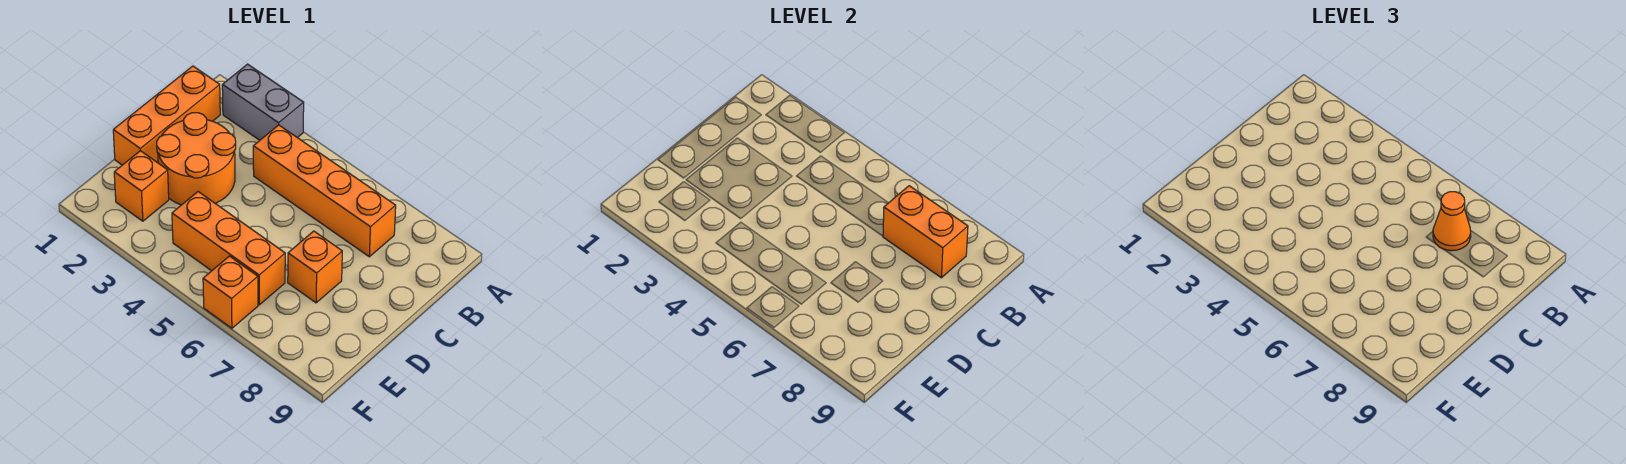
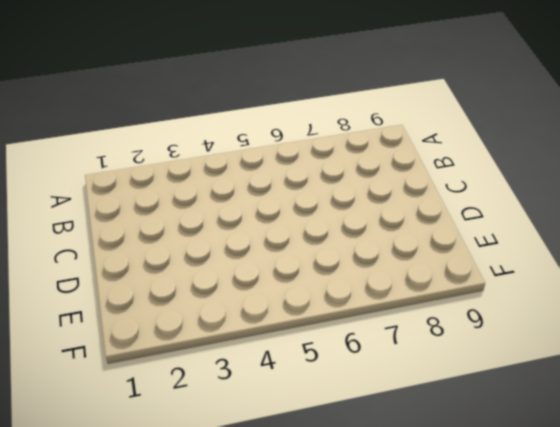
none -> grey brick A2:A3 level 1
none -> orange brick B1:D1 level 1

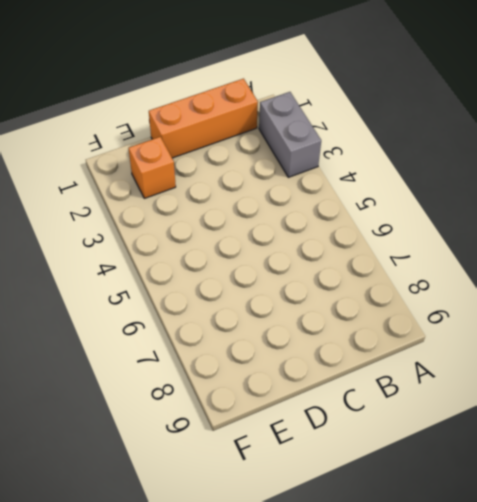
none -> orange brick B4:B7 level 1
none -> orange round brick C2:D3 level 1

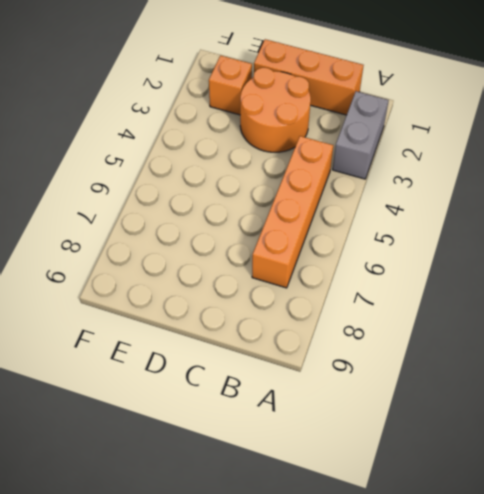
none -> orange brick D7 level 1
none -> orange brick E4:E6 level 1

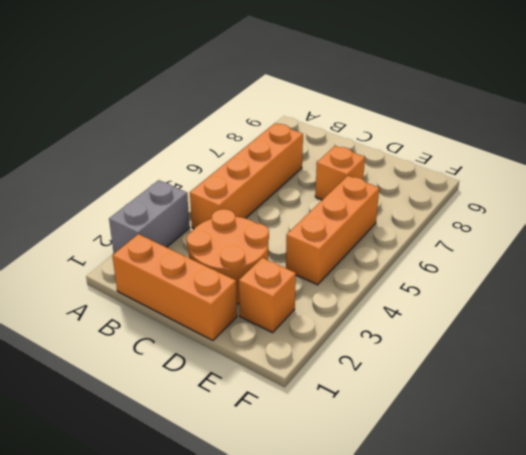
none -> orange brick F6 level 1
none -> orange brick B7:B8 level 2

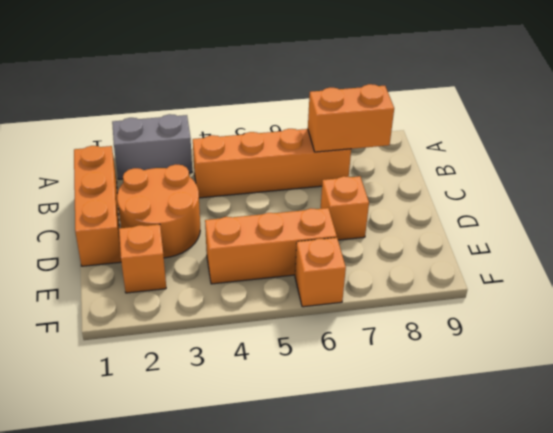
none -> orange cone B7 level 3

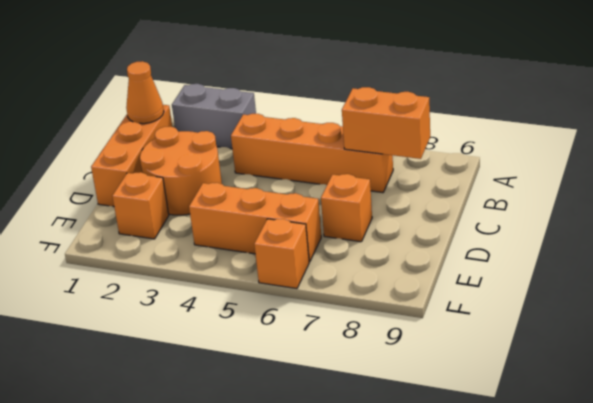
orange cone B1 level 2 -> orange cone B7 level 3

